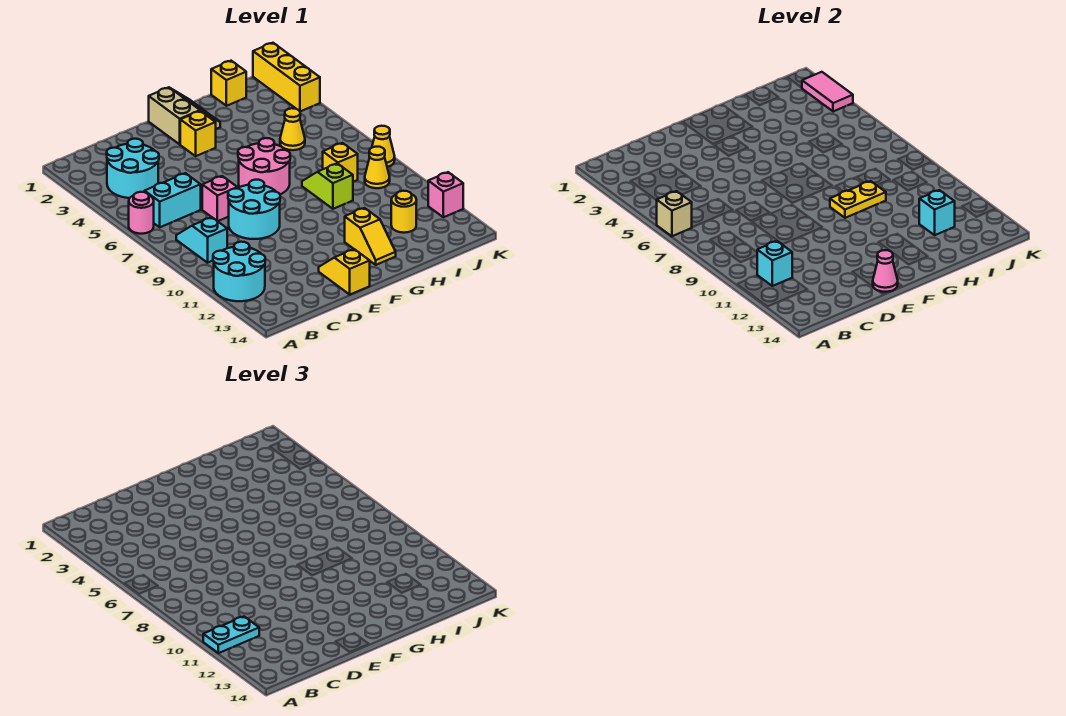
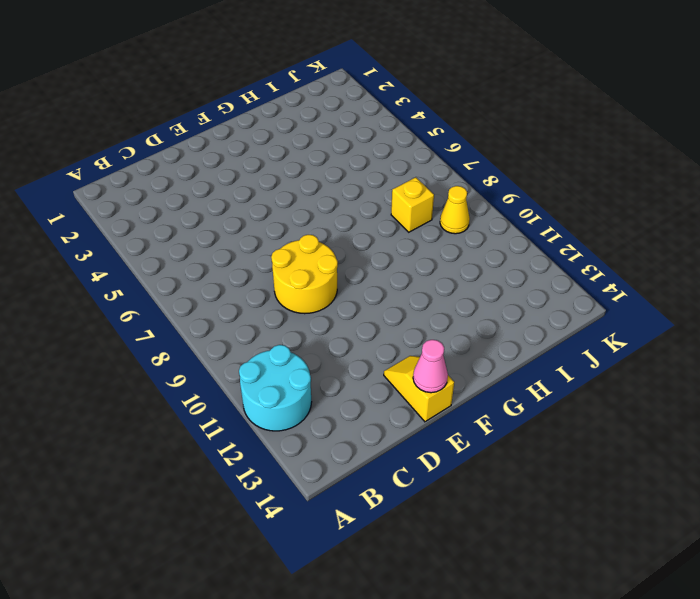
yellow round brick D8:E9 level 1 -> cyan round brick D8:E9 level 1
none -> pink round brick A6 level 1
none -> cyan round brick B3:C4 level 1
none -> cyan brick B6:C6 level 1

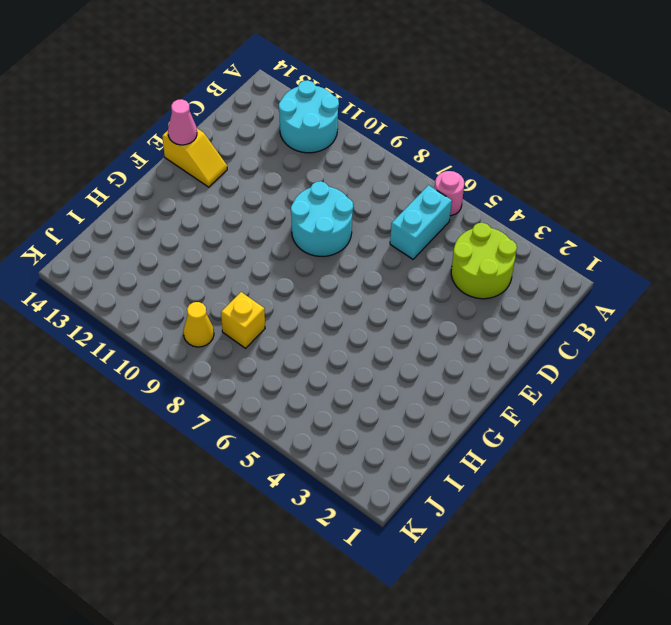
lime round brick B3:C4 level 1 -> cyan round brick B3:C4 level 1
none -> cyan slope B8:B9 level 1 top 9
none -> pink brick D7 level 1
none -> tan slope F1:G2 level 1 top F

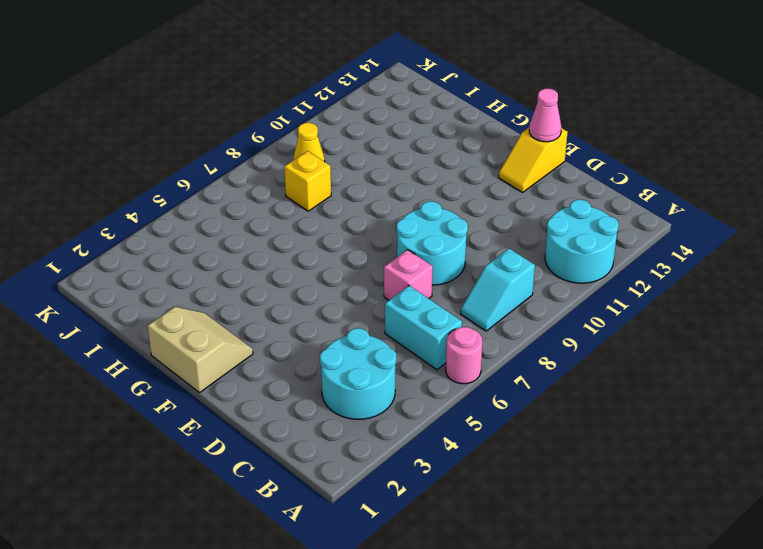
tan slope F1:G2 level 1 top 1 -> tan slope F1:G2 level 1 top F
none -> yellow brick F3 level 1
none -> pink round brick F6:G7 level 1
none -> yellow slope G12:G13 level 1 top 12

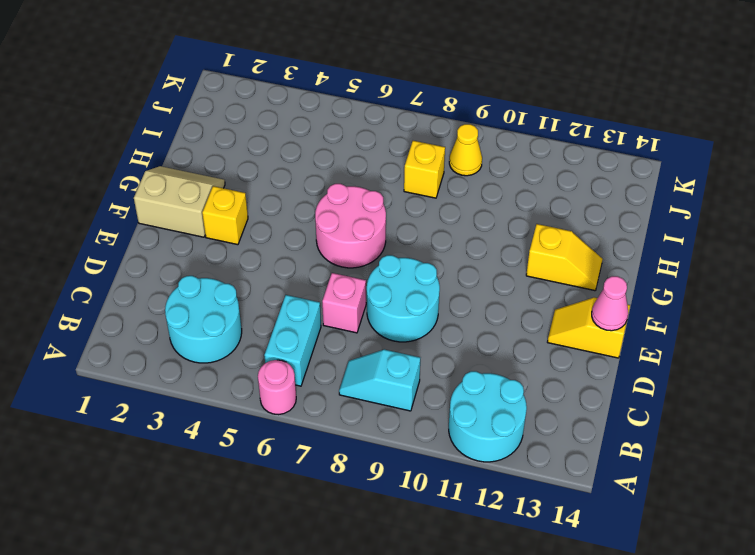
none -> lime slope H8:H9 level 1 top 9
none -> yellow brick I1 level 1
none -> yellow cone I5 level 1

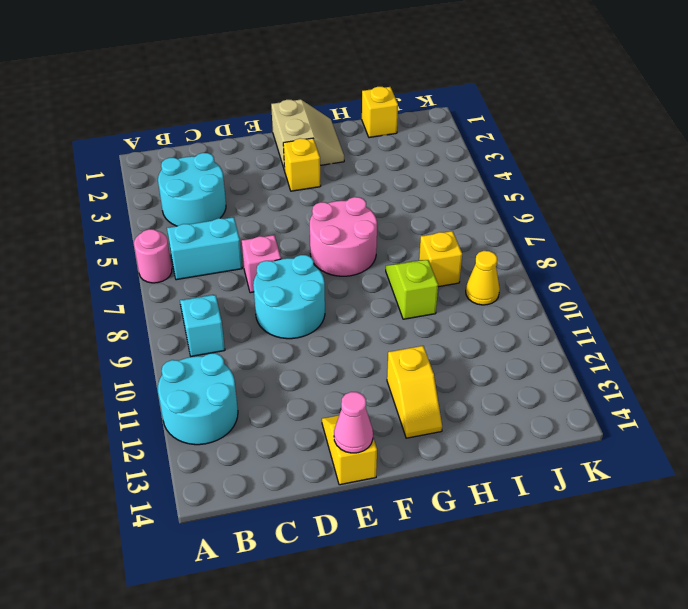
none -> yellow cone I5 level 1
none -> yellow round brick I12 level 1
none -> yellow brick K1:K3 level 1

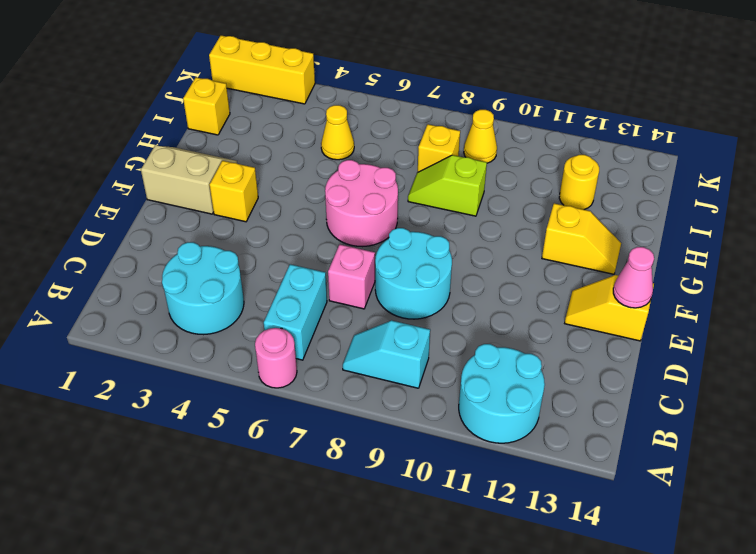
none -> yellow cone K8 level 1
none -> pink brick K12 level 1
none -> tan brick A6 level 2

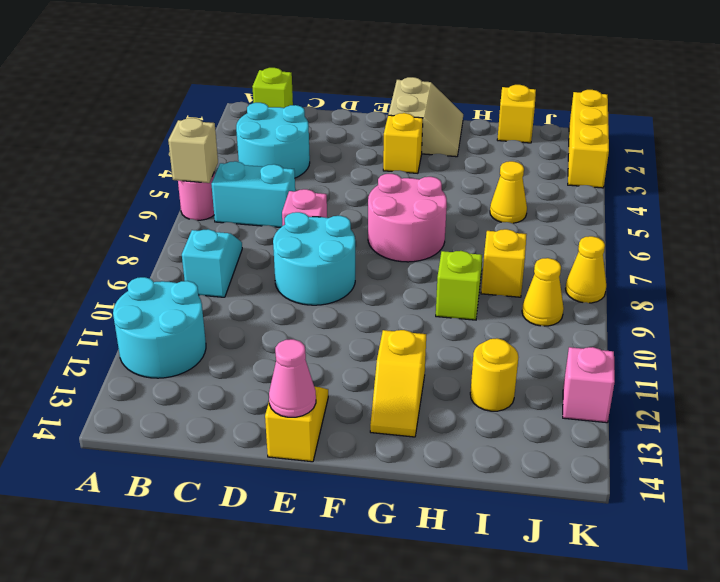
lime brick B1 level 1 -> none
none -> cyan brick B11 level 2
none -> yellow plate G9:H9 level 2
none -> cyan brick I12 level 2

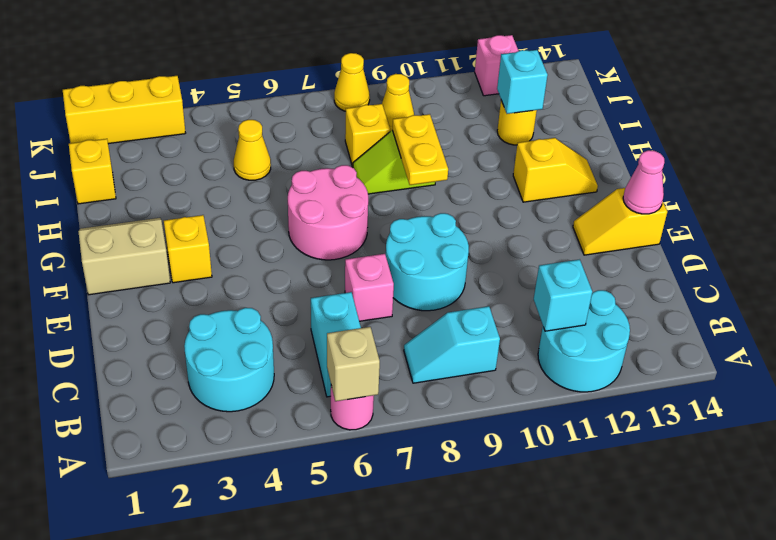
none -> pink tile K2:K3 level 2
none -> cyan plate A11:B11 level 3

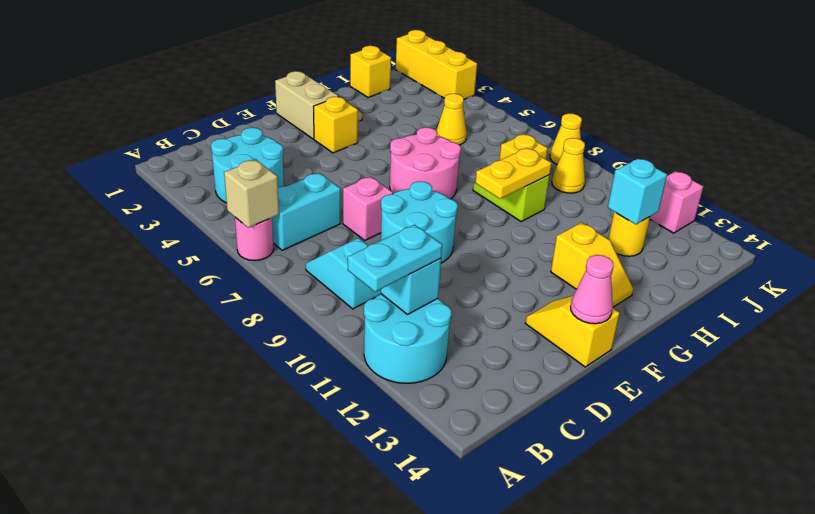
none -> pink tile K2:K3 level 2

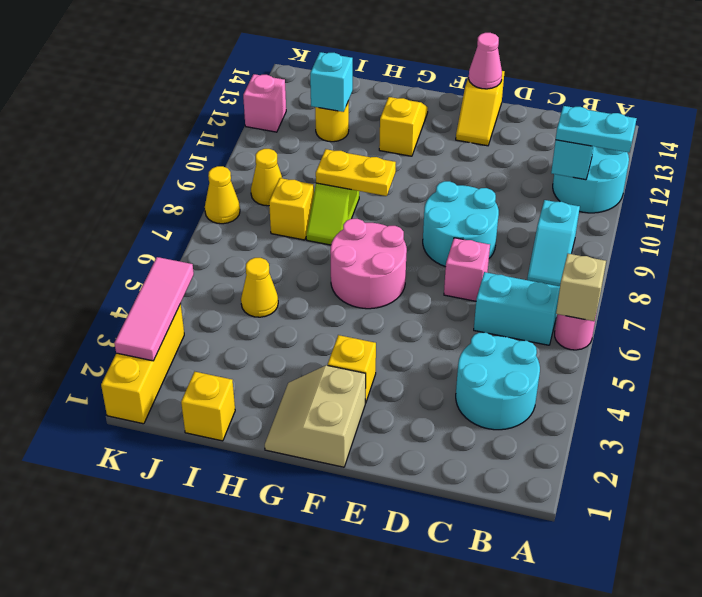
pink tile K2:K4 level 2 -> pink tile K2:K3 level 2

